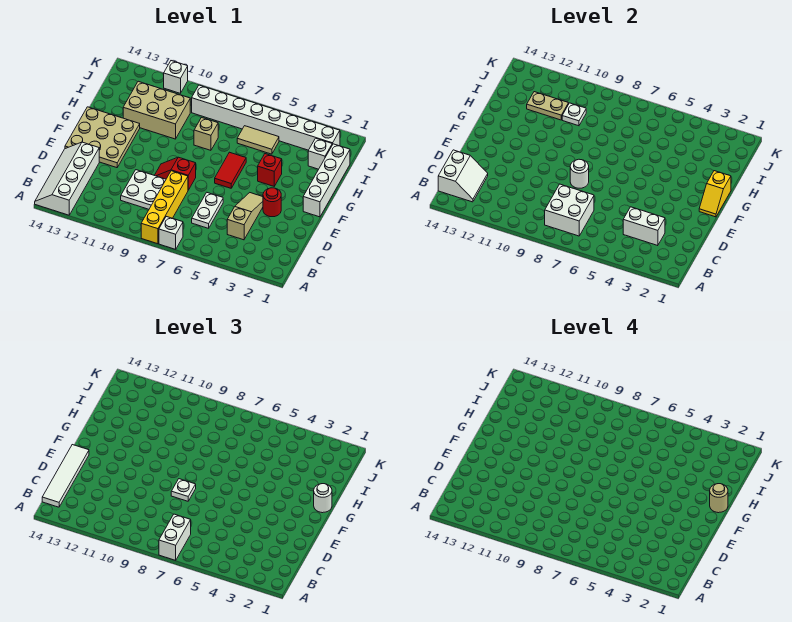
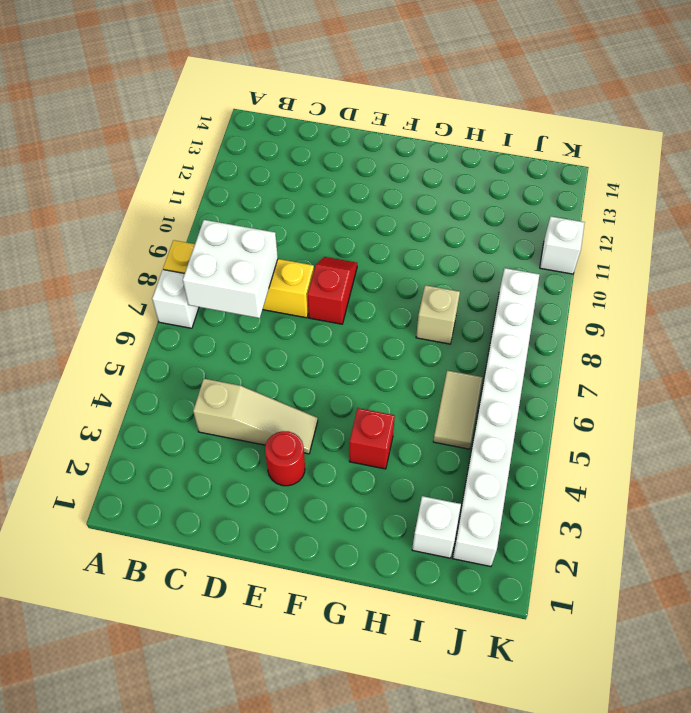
none -> white slope A13:D14 level 1 top 13
none -> white plate C6:D6 level 1
none -> white plate C9:D10 level 1
none -> tan plate E12:G14 level 1

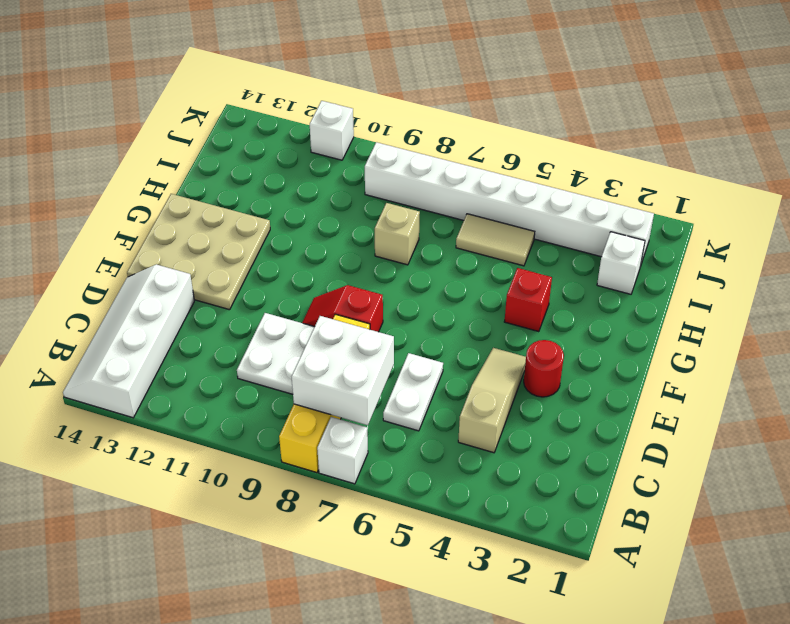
none -> white brick F1:I1 level 1
none -> red tile F6:G6 level 1
none -> tan brick H10:I12 level 1
none -> white slope B13:C14 level 2 top 14

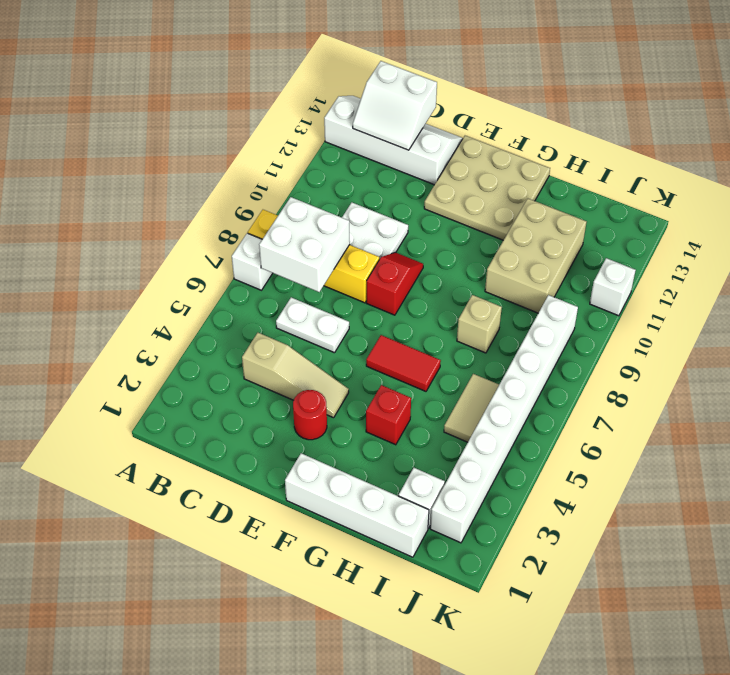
none -> white brick C3:C4 level 2
none -> white round brick E8 level 2
none -> yellow slope F1:G1 level 2 top G
none -> white plate I10 level 2

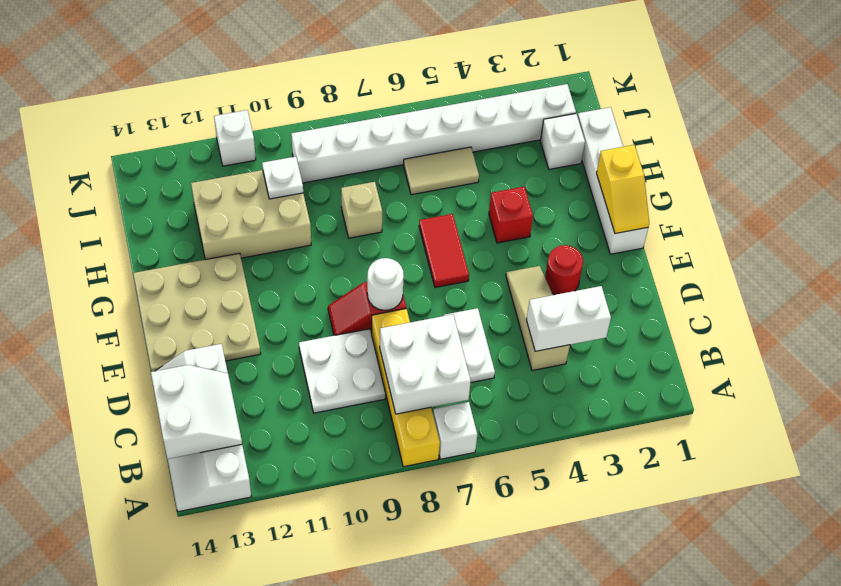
none -> tan plate I11:I12 level 2
none -> white brick A7:B7 level 3
none -> white tile B14:E14 level 3
none -> white plate E8 level 3

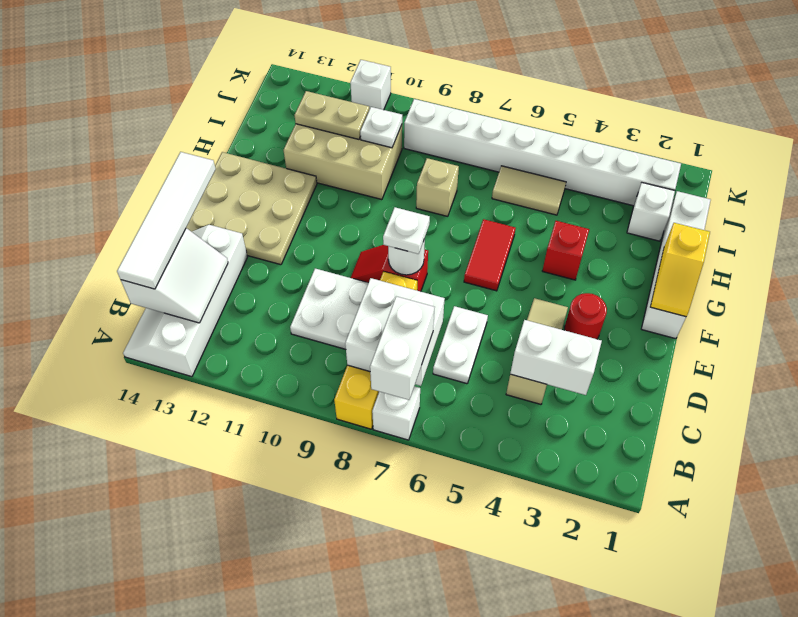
none -> white round brick G1 level 3
none -> tan round brick G1 level 4

